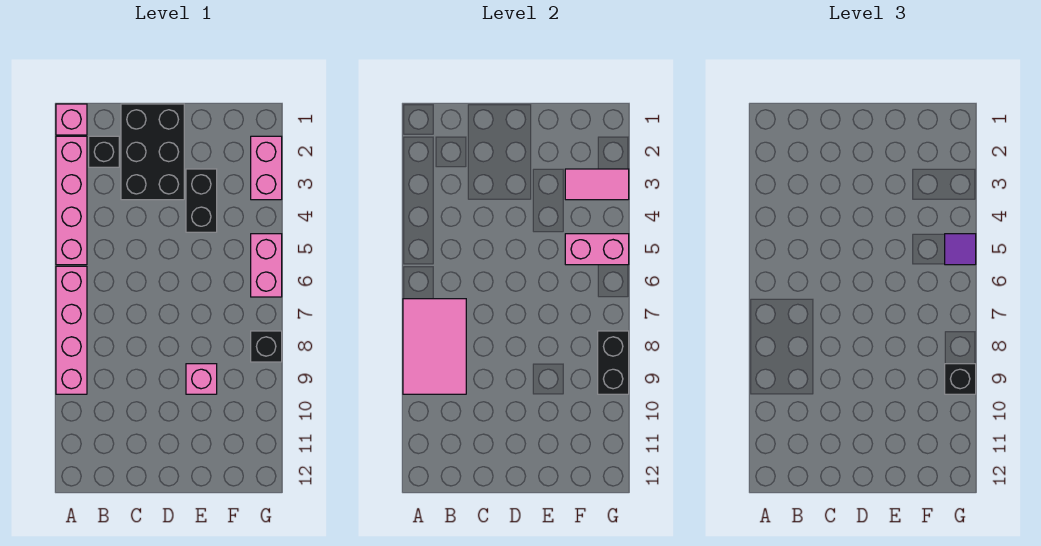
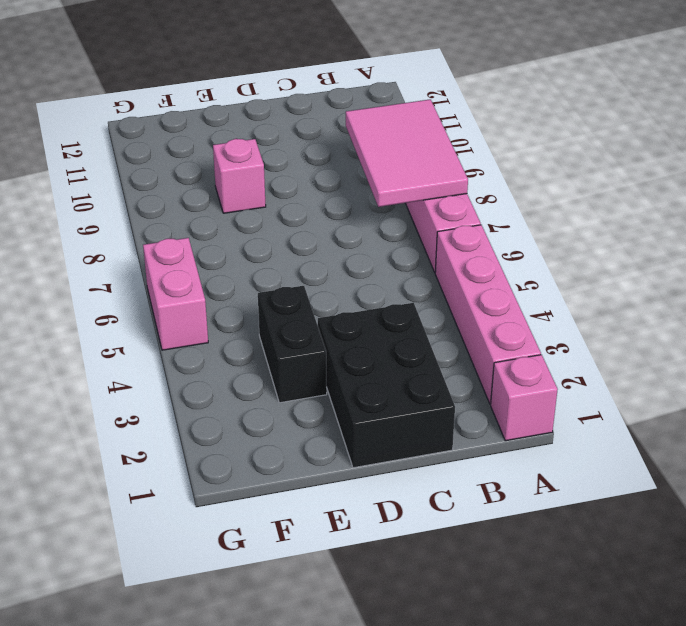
none -> black brick B2 level 1
none -> pink brick G2:G3 level 1
none -> black brick G8 level 1

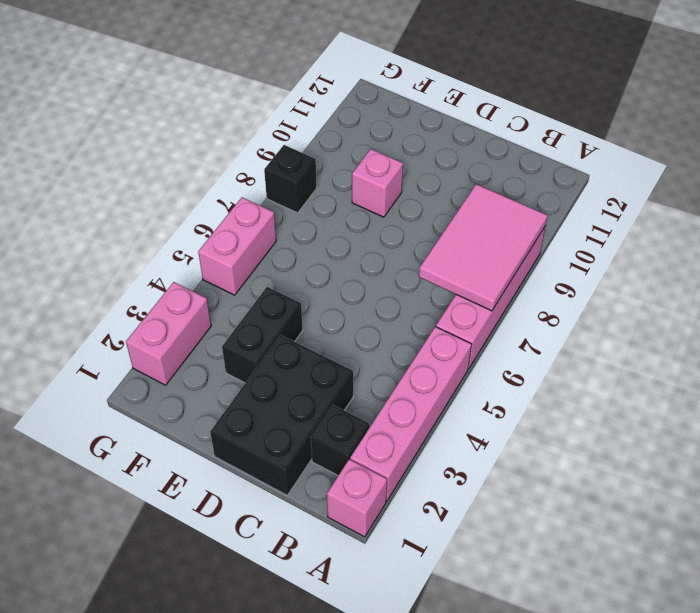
none -> pink tile F3:G3 level 2
none -> pink brick F5:G5 level 2
none -> black brick G8:G9 level 2

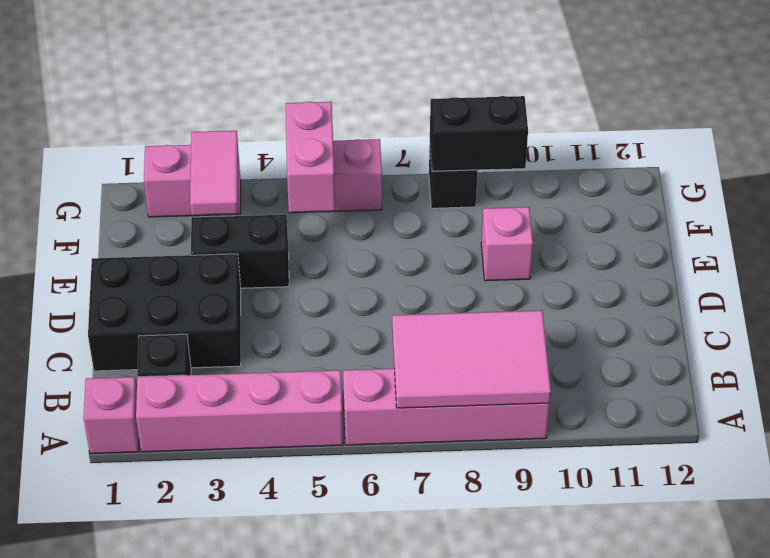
none -> purple tile G5 level 3
none -> black brick G9 level 3

